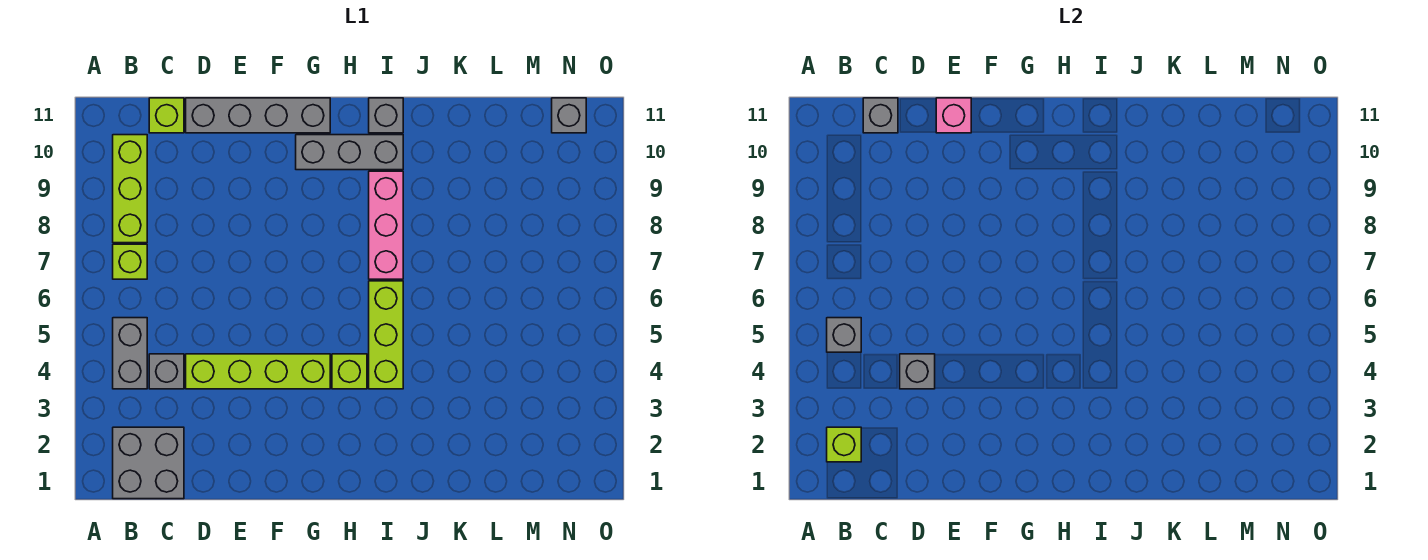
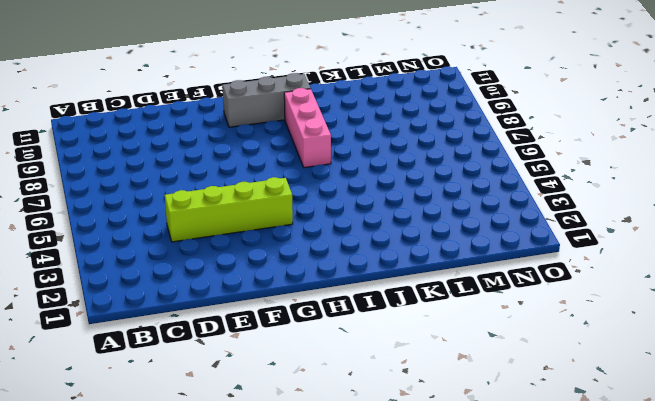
none -> grey brick B1:C2 level 1
none -> grey brick B4:B5 level 1
none -> lime brick B7 level 1

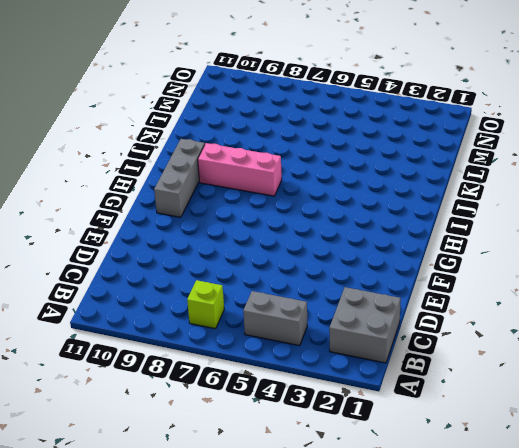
none -> lime brick B8:B10 level 1
none -> grey brick C4 level 1
none -> lime brick C11 level 1

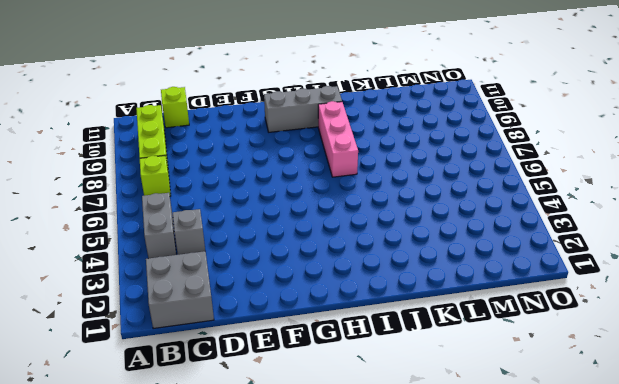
none -> lime brick D4:G4 level 1
none -> grey brick D11:G11 level 1
none -> lime brick H4 level 1

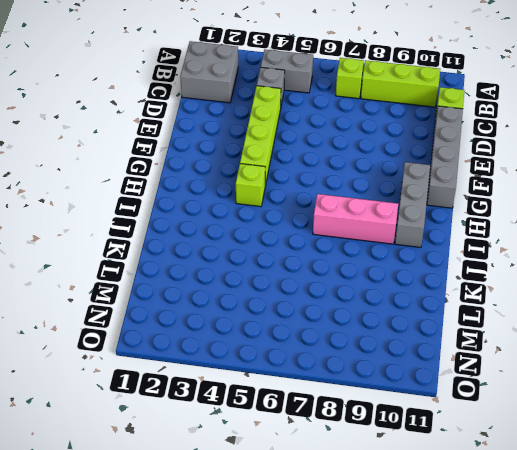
none -> lime brick I4:I6 level 1
none -> grey brick I11 level 1
none -> grey brick N11 level 1

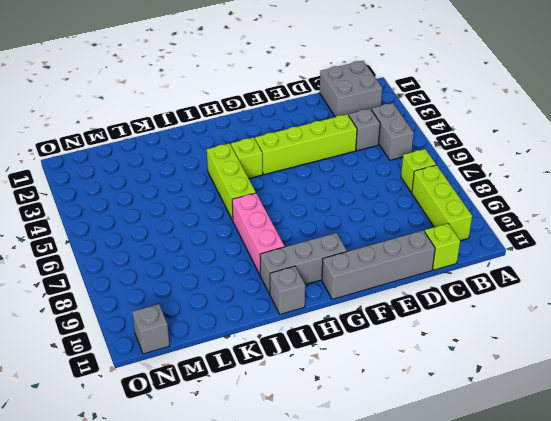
none -> lime brick B2 level 2
none -> grey brick B5 level 2
none -> grey brick C11 level 2

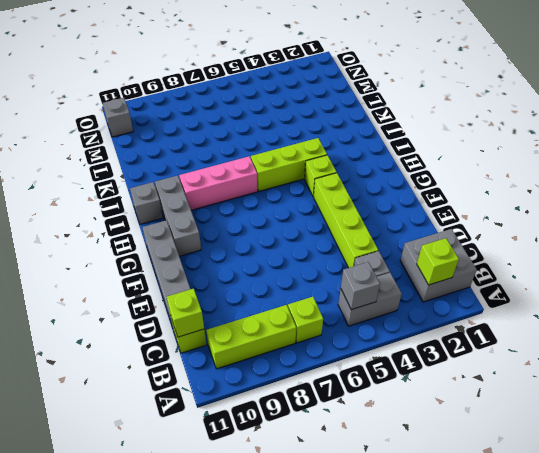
lime brick C11 level 2 -> grey brick C11 level 2
none -> grey brick D4 level 2
none -> pink brick E11 level 2

